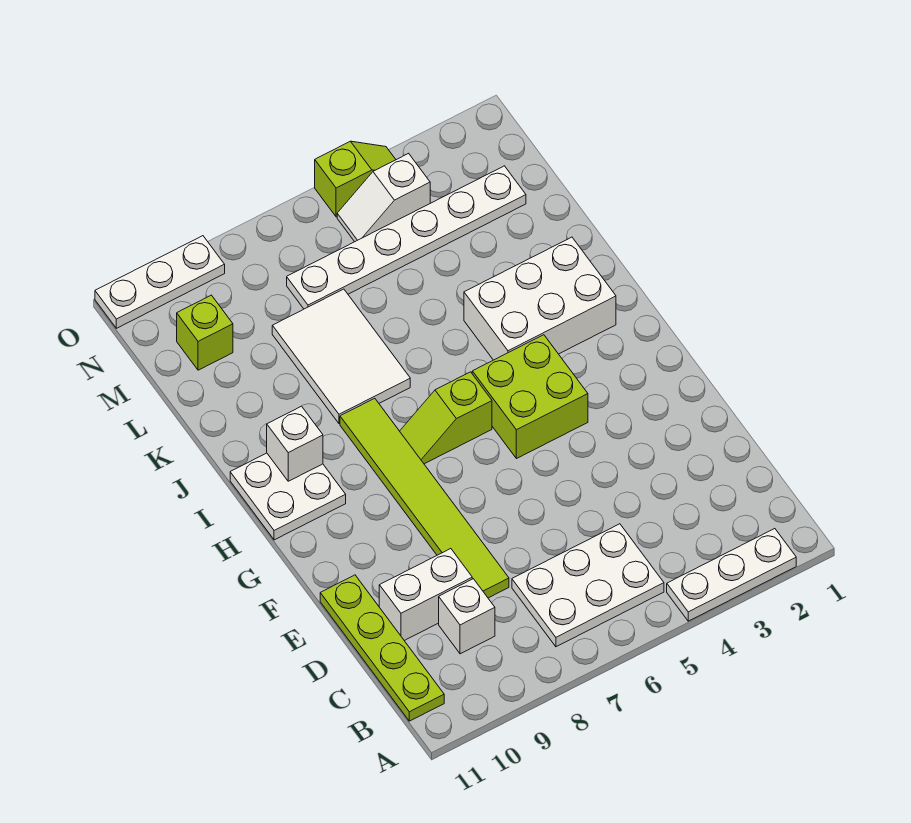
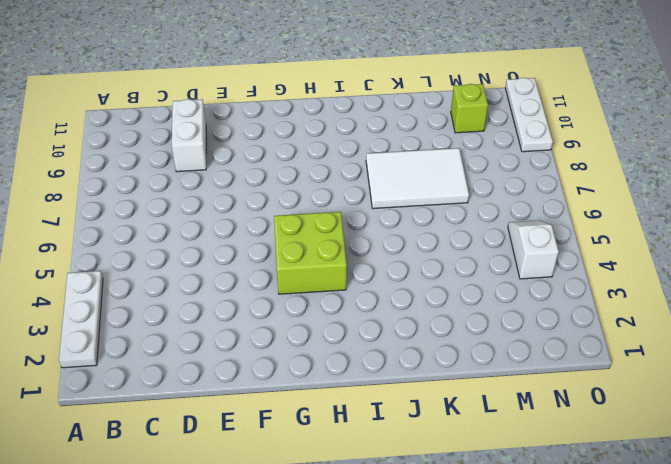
none -> white plate B5:C7 level 1
none -> lime plate B11:E11 level 1
none -> white brick C9 level 1

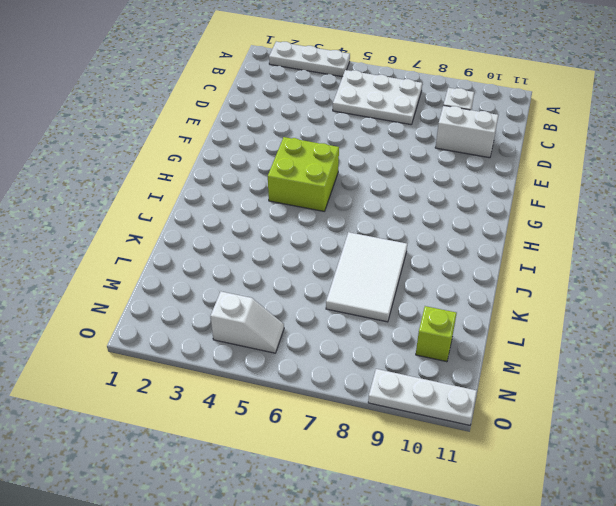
none -> lime plate B11:E11 level 1
none -> lime tile D8:I8 level 1
none -> lime slope H6:H7 level 1 top 6

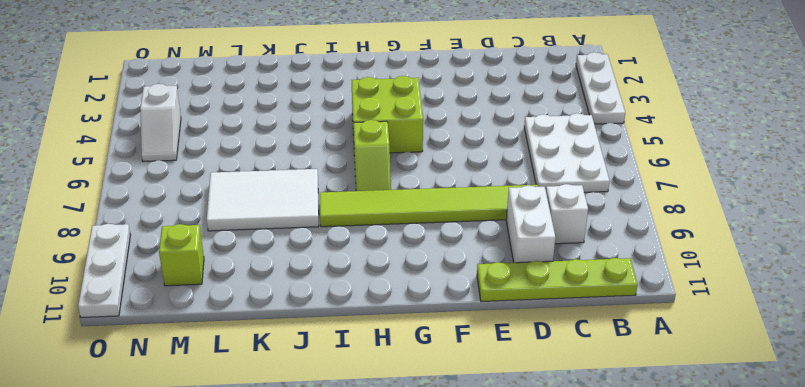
none -> white plate H10:I11 level 1
none -> white brick I2:J4 level 1
none -> white plate M2:M7 level 1

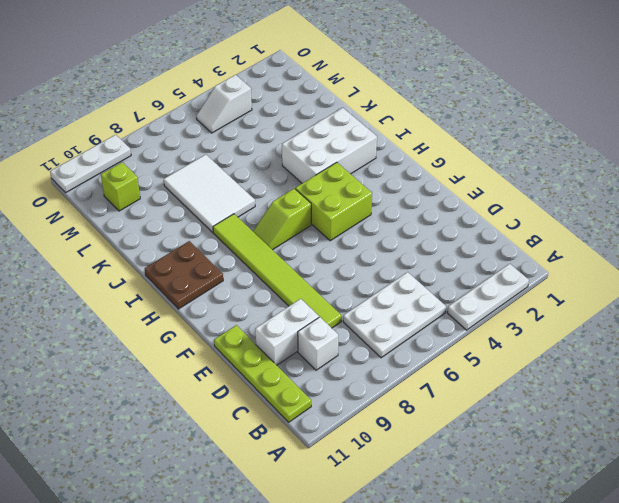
brown plate H10:I11 level 1 -> white plate H10:I11 level 1
none -> white plate M2:M7 level 1
none -> lime slope O4:O5 level 1 top 5
none -> white brick I10 level 2

